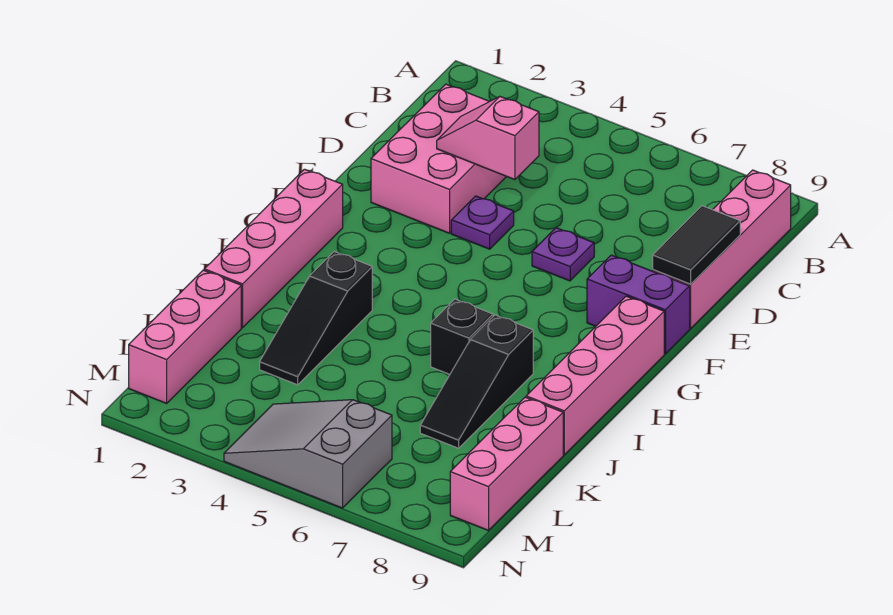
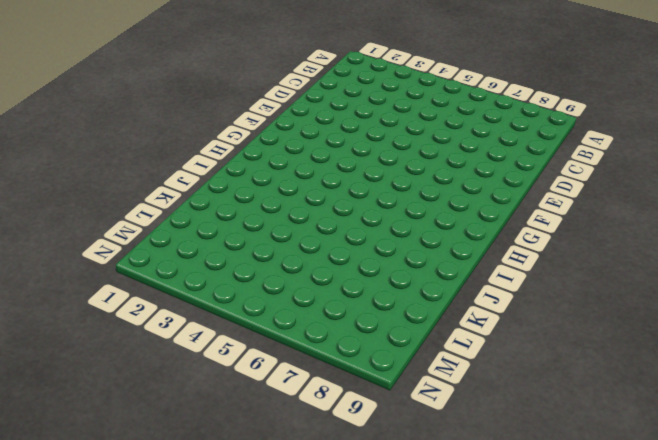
none -> pink brick B9:E9 level 1
none -> pink brick C2:E3 level 1
none -> purple plate E4 level 1

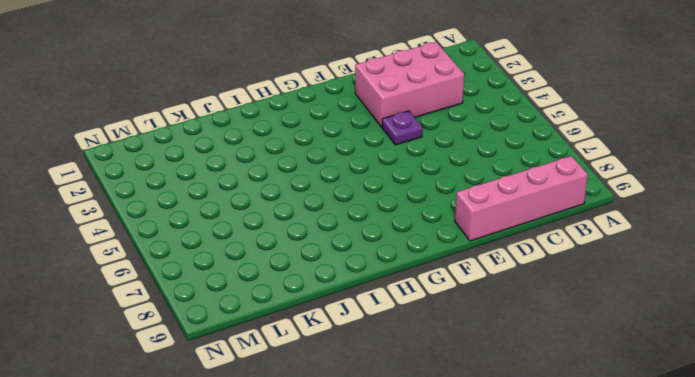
none -> purple plate E6 level 1
none -> purple brick F8:F9 level 1
none -> pink brick G1:J1 level 1

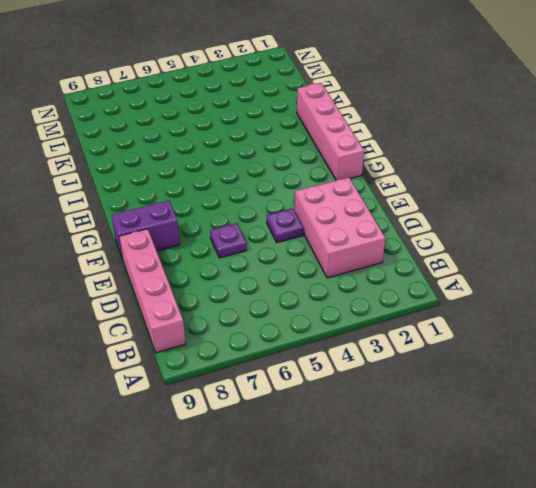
none -> pink brick G9:J9 level 1
none -> black slope I3:K3 level 1 top I
none -> black brick I6 level 1

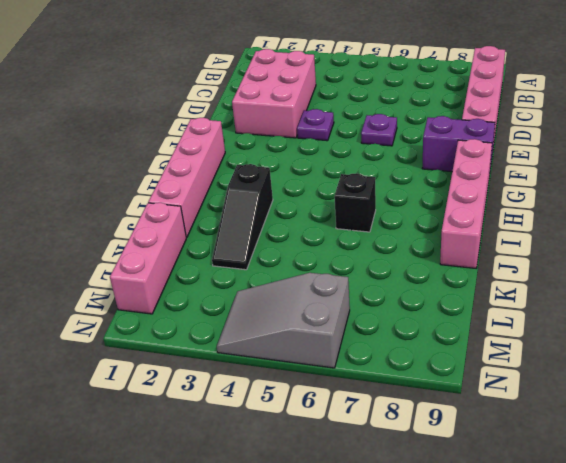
none -> black slope I7:K7 level 1 top I
none -> pink brick K9:M9 level 1
none -> pink slope D3:D4 level 2 top 4

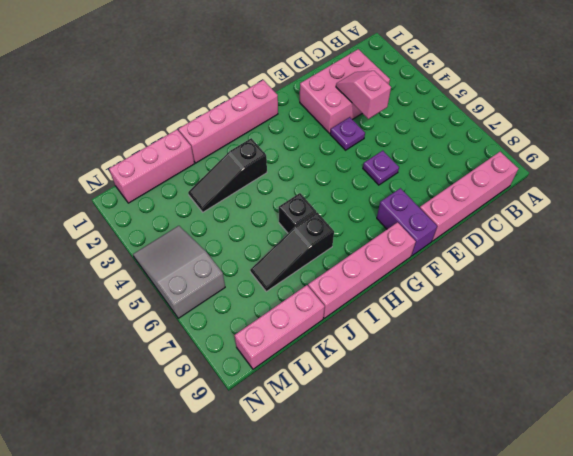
none -> black tile D9:E9 level 2

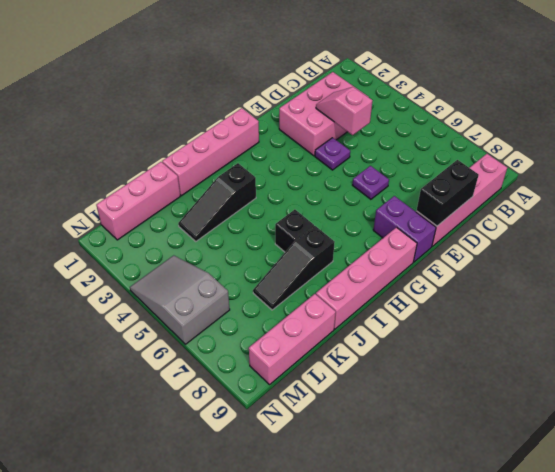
black brick D9:E9 level 2 -> black tile D9:E9 level 2

